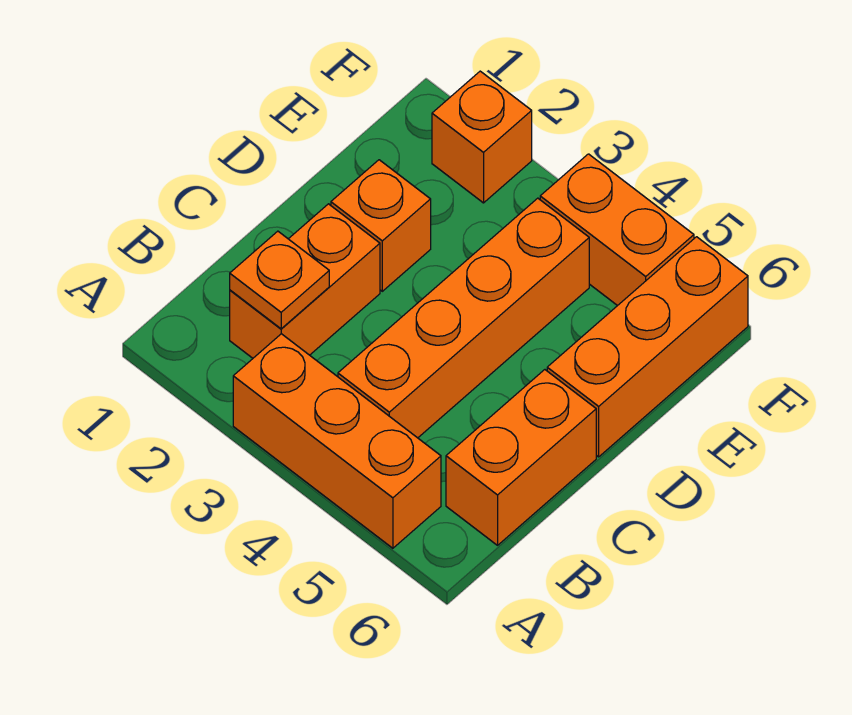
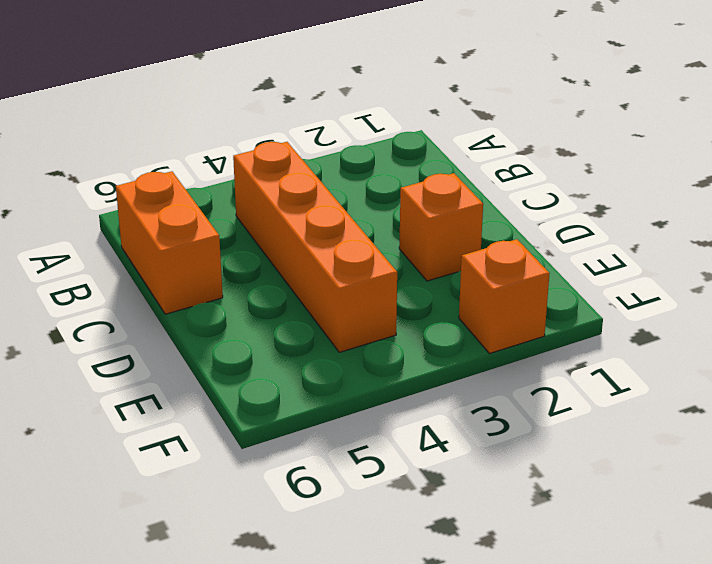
none -> orange brick A3:A5 level 1
none -> orange brick B2:C2 level 1

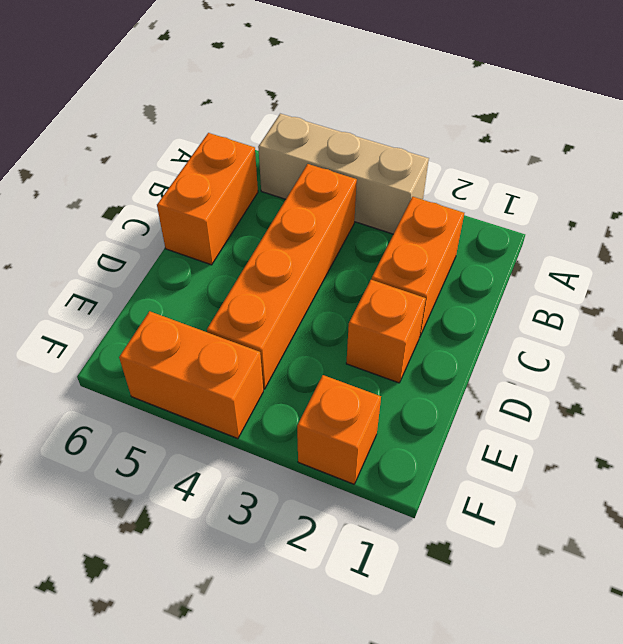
tan brick A3:A5 level 1 -> orange brick A3:A5 level 1
none -> orange brick D6:F6 level 1
none -> orange plate B2 level 2

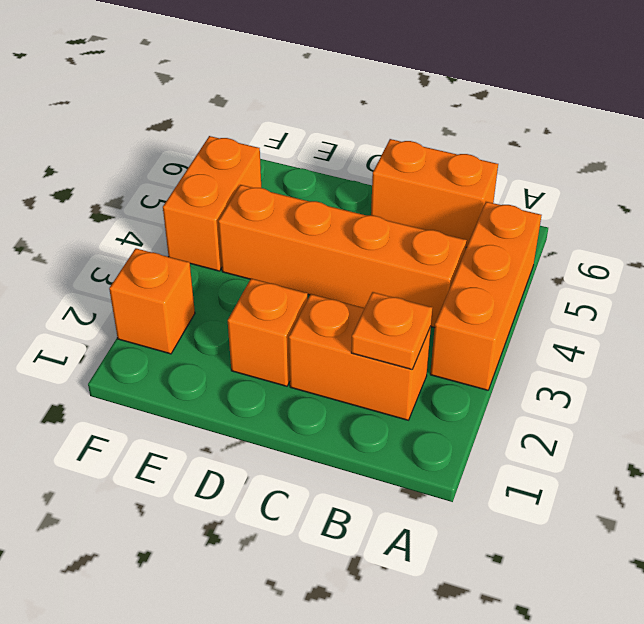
none -> orange brick D6:F6 level 1

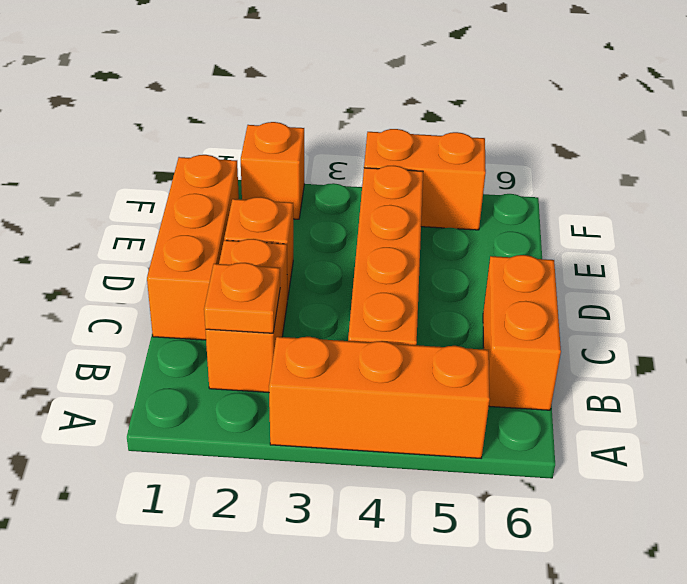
orange brick C1:E1 level 1 -> orange brick D6:F6 level 1

